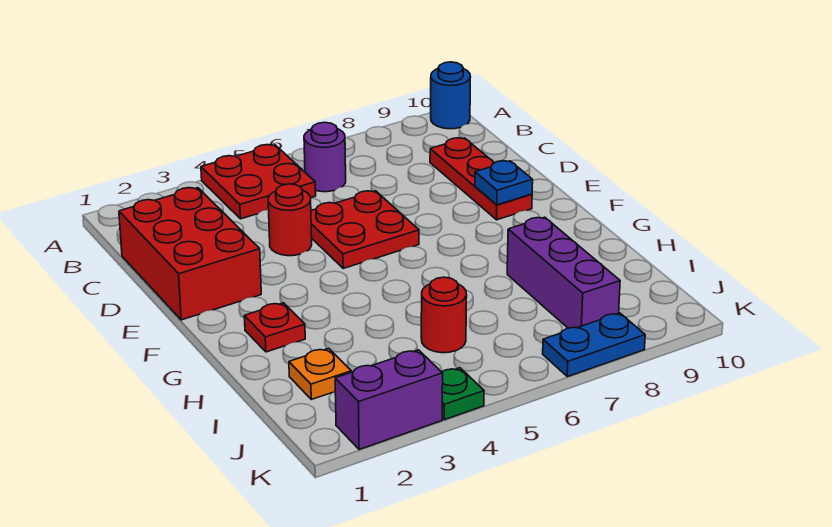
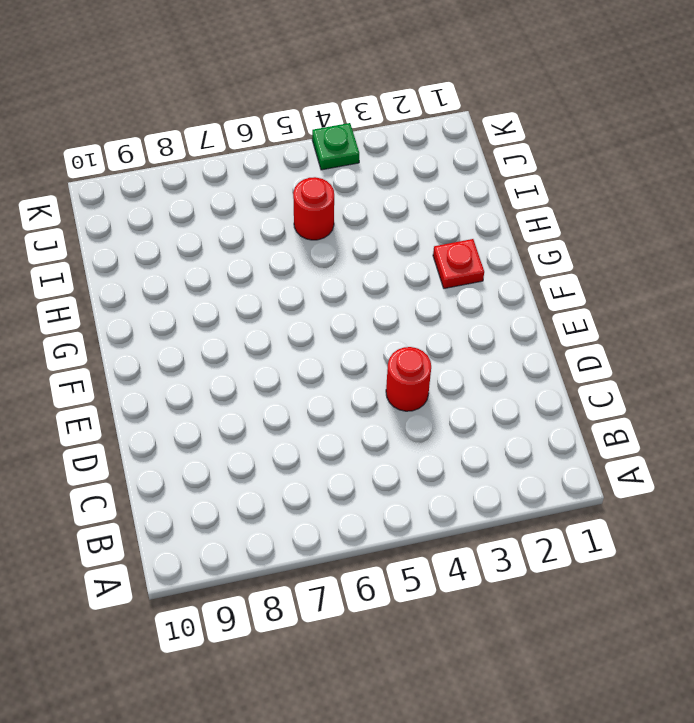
none -> red plate A4:B5 level 1
none -> blue round brick A10 level 1
none -> purple round brick B6 level 1

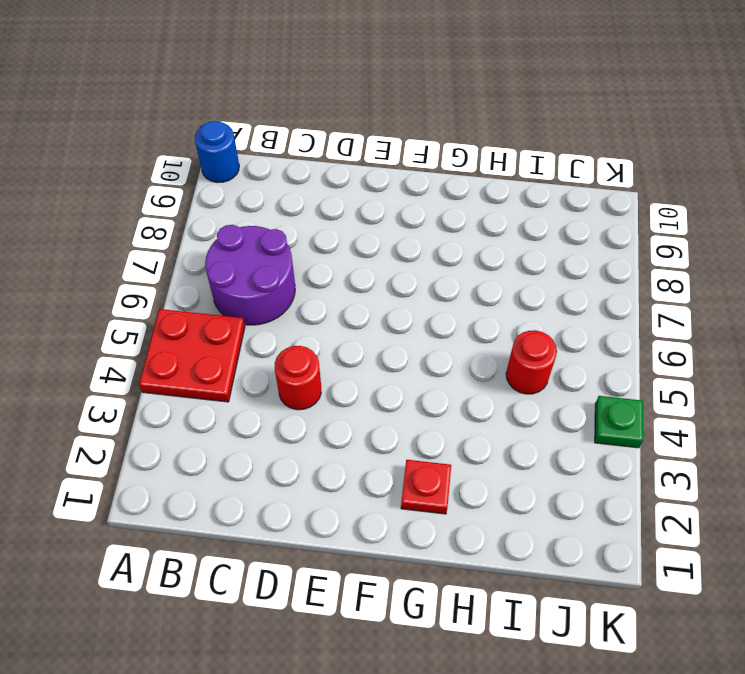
purple round brick B6:C7 level 1 -> purple round brick B6 level 1
none -> red brick C1:E2 level 1
none -> red plate C9:E9 level 1
none -> red plate D5:E6 level 1

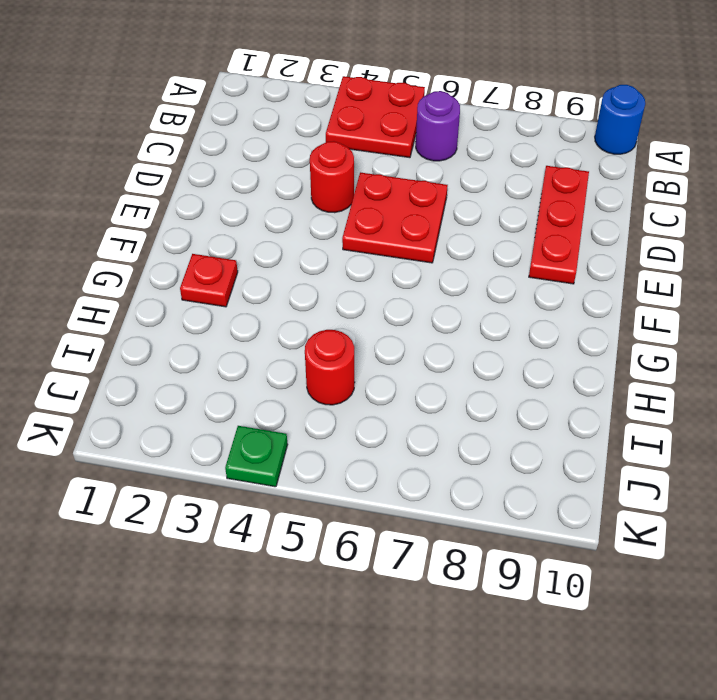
none -> red brick C1:E2 level 1
none -> purple brick H8:J8 level 1
none -> orange plate I2 level 1

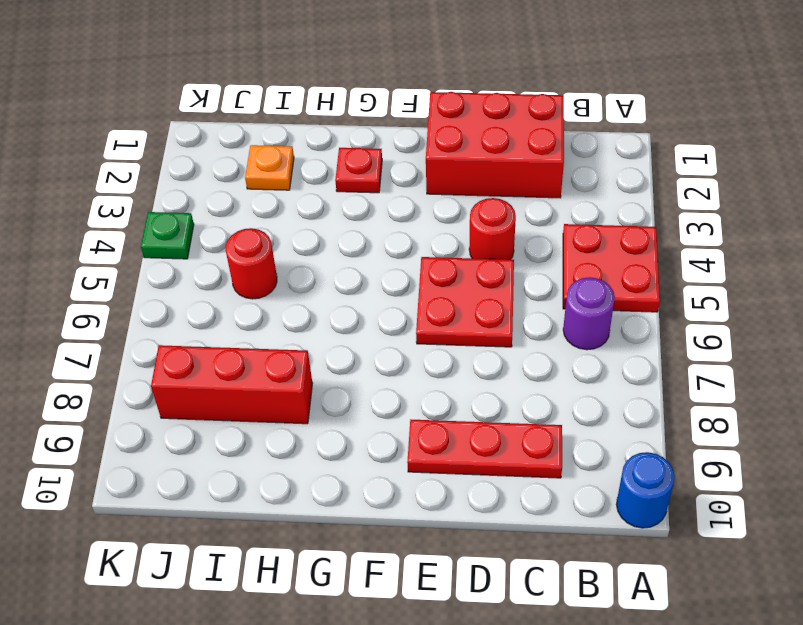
red brick H8:J8 level 1 -> purple brick H8:J8 level 1
none -> purple brick K2:K3 level 1
none -> blue plate K7:K8 level 1
none -> blue plate E9 level 2

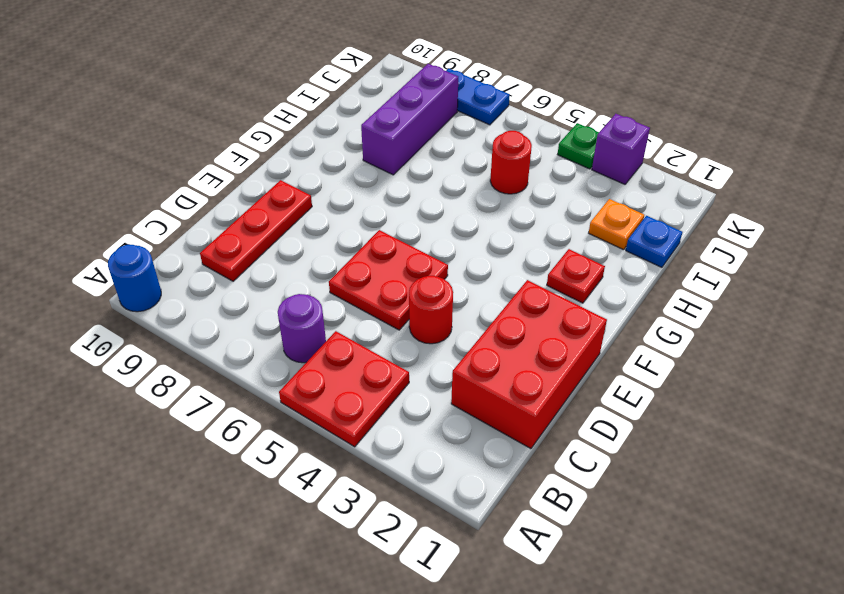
blue plate I1 level 1 -> blue plate E9 level 2
purple brick K3 level 1 -> purple brick K2:K3 level 1

